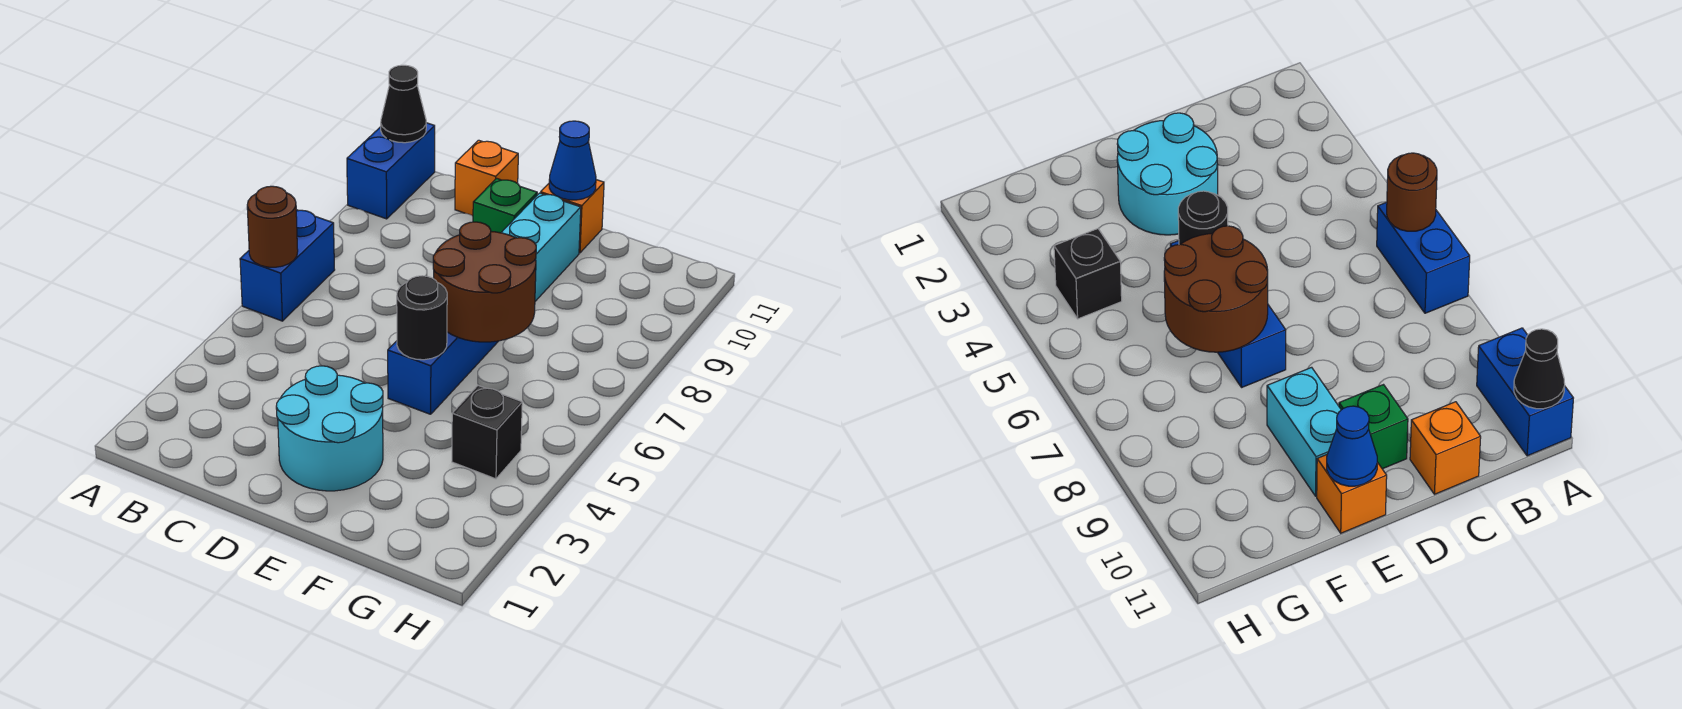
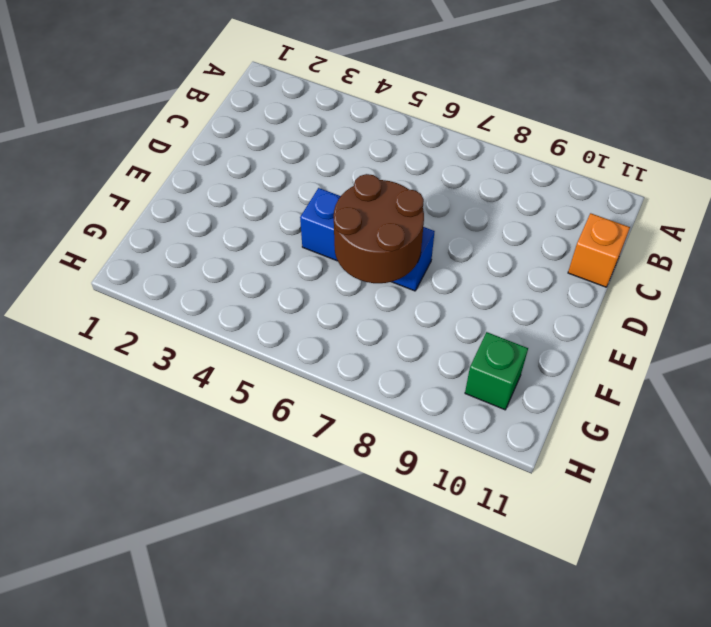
green brick G10 level 1 -> green brick D10 level 1
none -> blue brick A6:A7 level 1
none -> blue brick A10:A11 level 1
none -> cyan round brick D2:E3 level 1

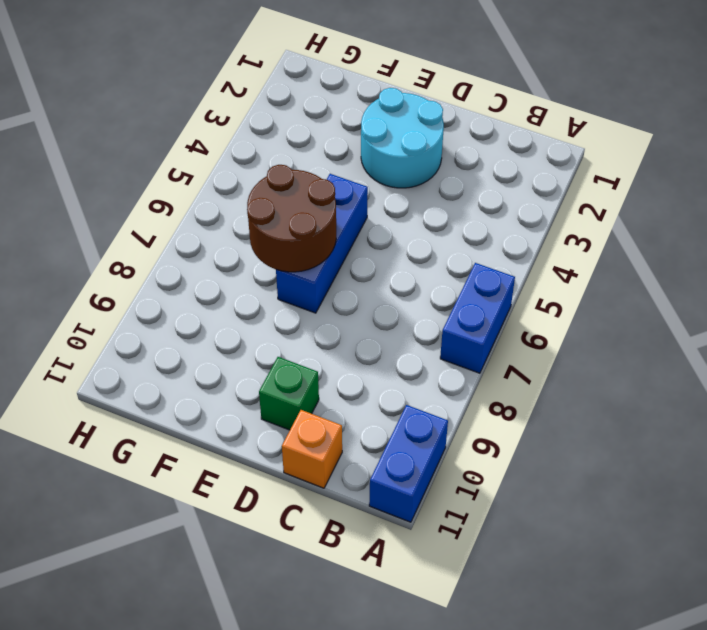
none -> cyan brick E9:E10 level 1
none -> orange brick E11 level 1
none -> black brick G4 level 1

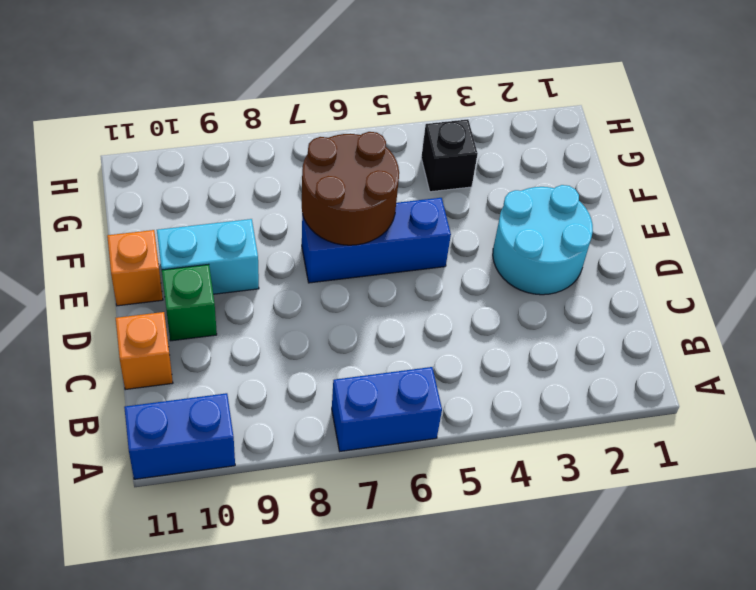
none -> brown round brick A6 level 2
none -> black cone A11 level 2
none -> black round brick E5 level 2

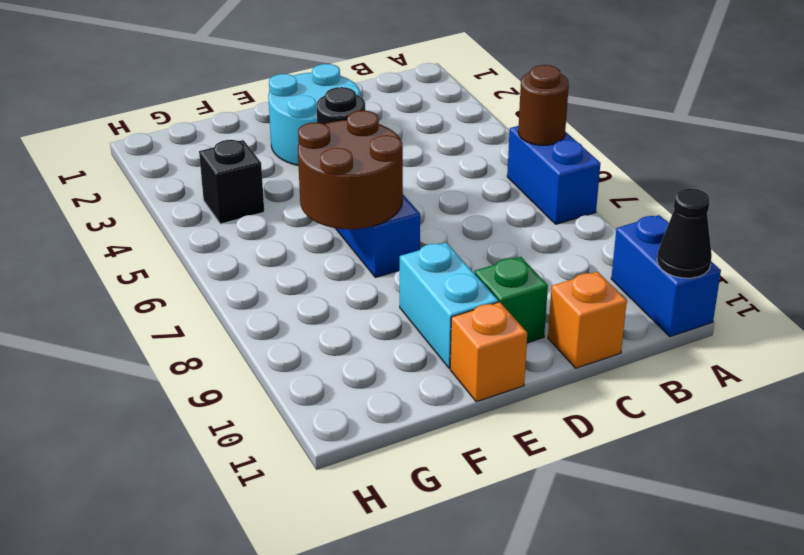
none -> blue cone E11 level 2

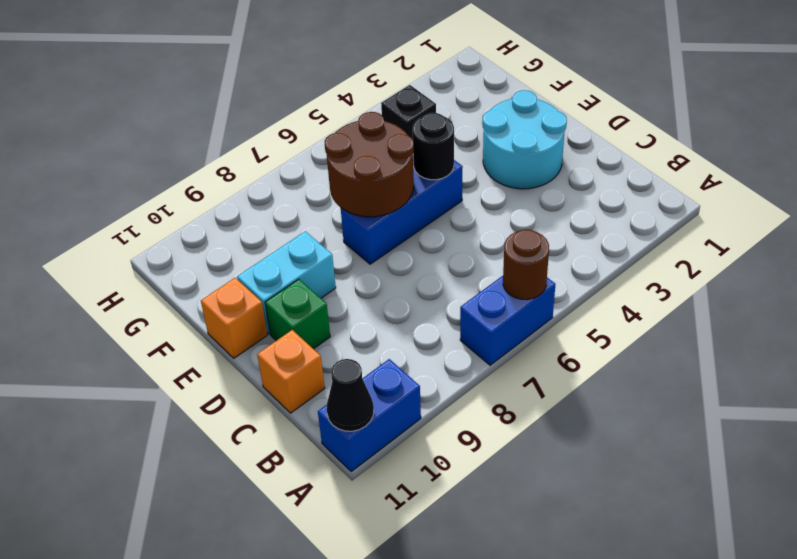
none -> blue cone E11 level 2

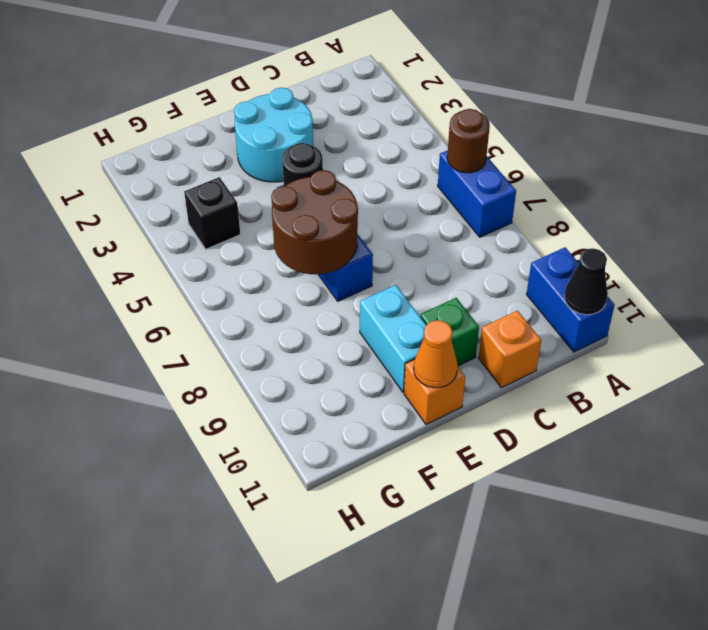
orange cone E11 level 2 -> blue cone E11 level 2

